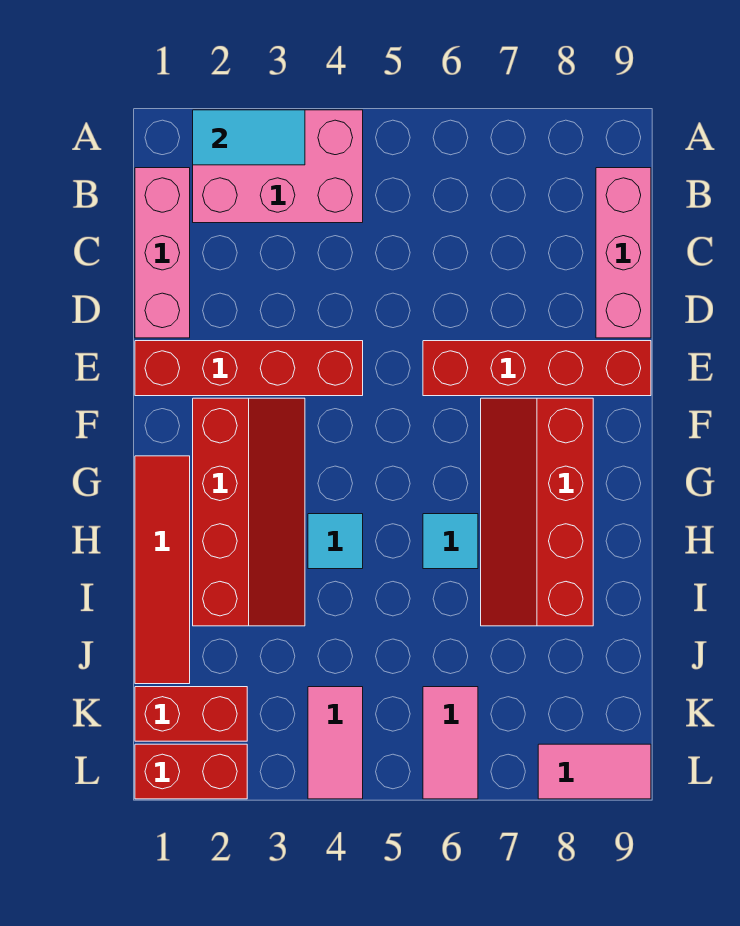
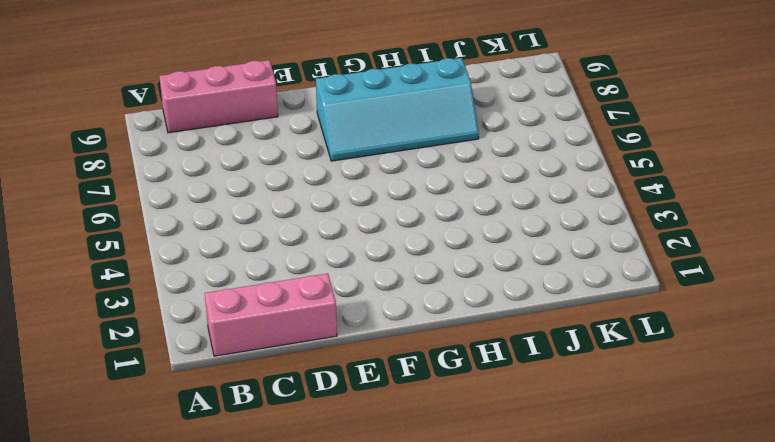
cyan slope F7:I8 level 1 top 8 -> red slope F7:I8 level 1 top 8
none -> pink brick A2:B4 level 1
none -> red brick E1:E4 level 1
none -> red brick E6:E9 level 1

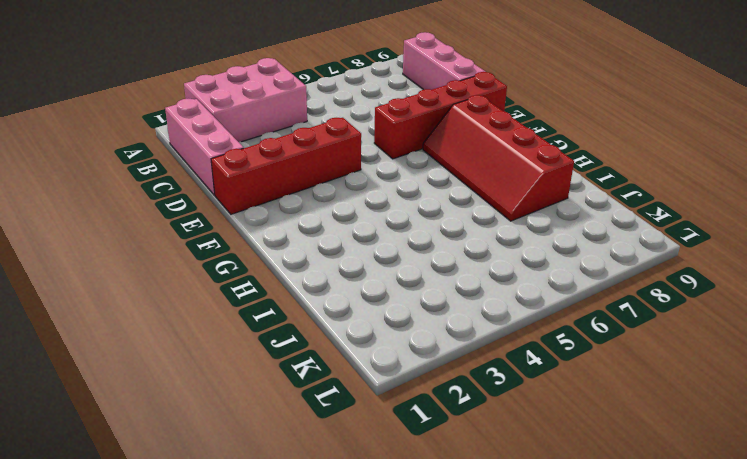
none -> red slope F2:I3 level 1 top 2
none -> red tile G1:J1 level 1
none -> cyan tile H4 level 1

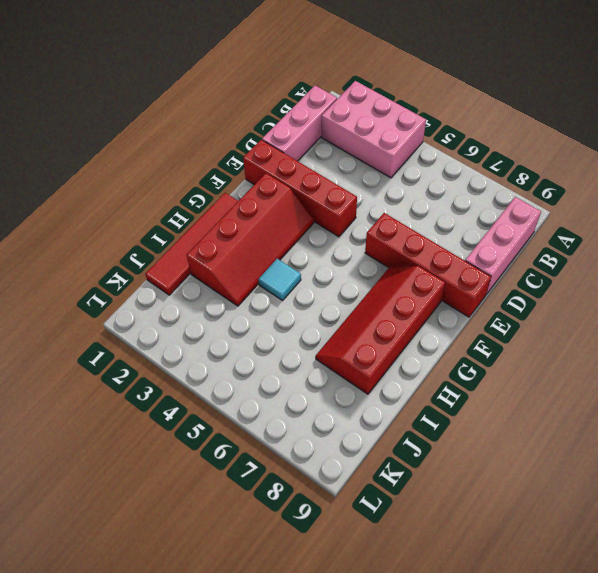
none -> cyan tile H6 level 1
none -> red brick K1:K2 level 1
none -> pink tile K4:L4 level 1

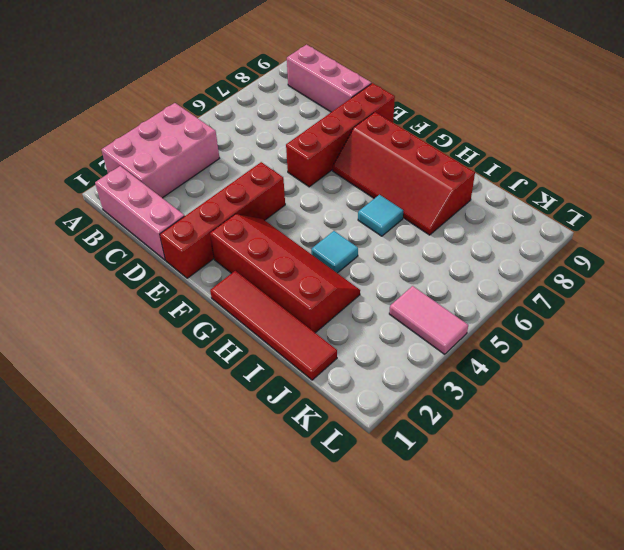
none -> red brick K1:K2 level 1
none -> pink tile K6:L6 level 1
none -> red brick L1:L2 level 1

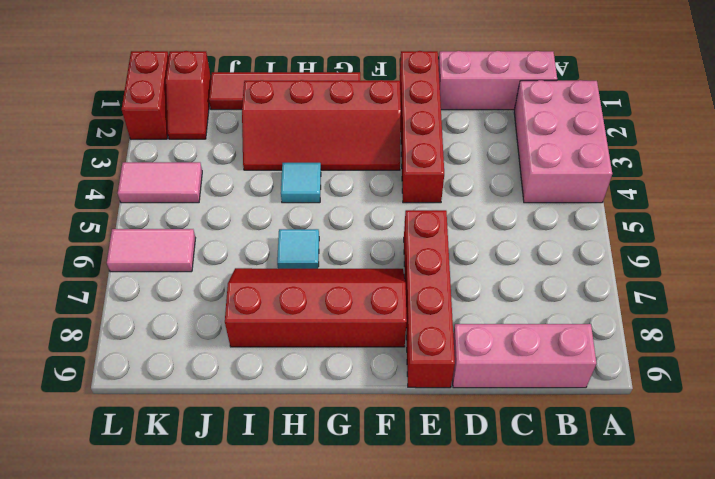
red slope K1:K2 level 1 top 1 -> red brick K1:K2 level 1
none -> pink tile L8:L9 level 1
none -> cyan tile A2:A3 level 2

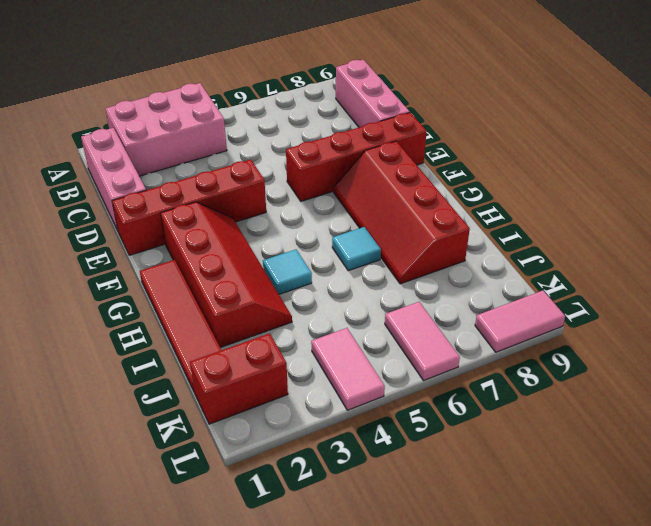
none -> red brick L1:L2 level 1
none -> cyan tile A2:A3 level 2

